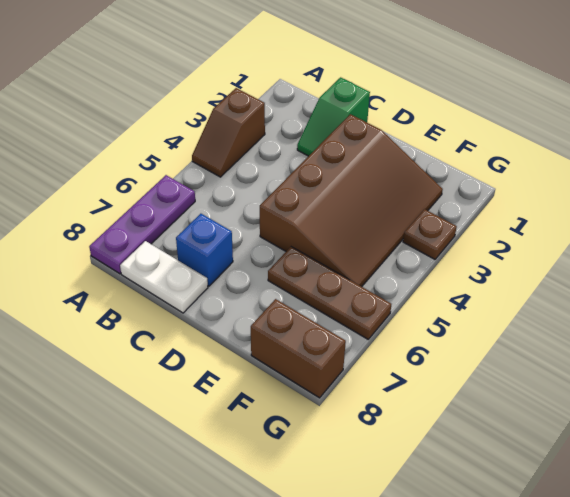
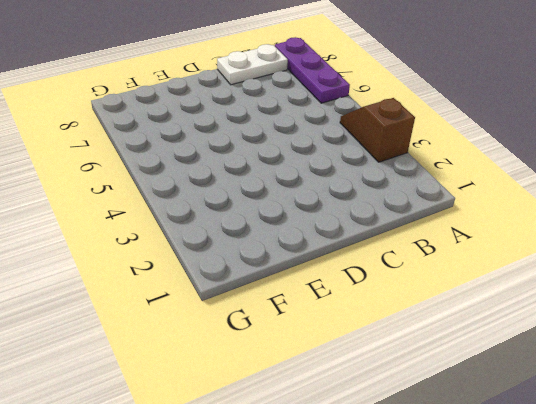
none -> green slope C1:C2 level 1 top 1
none -> blue brick C7 level 1

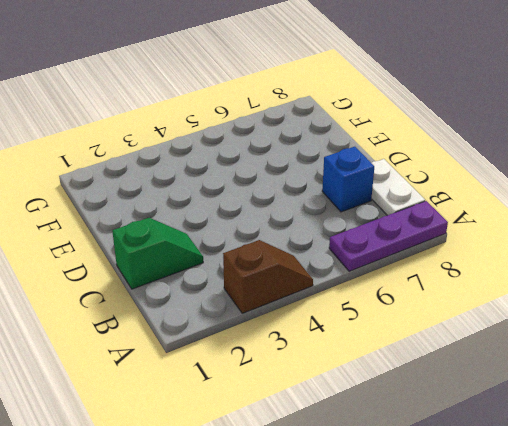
none -> brown slope D2:F5 level 1 top D
none -> brown plate E6:G6 level 1

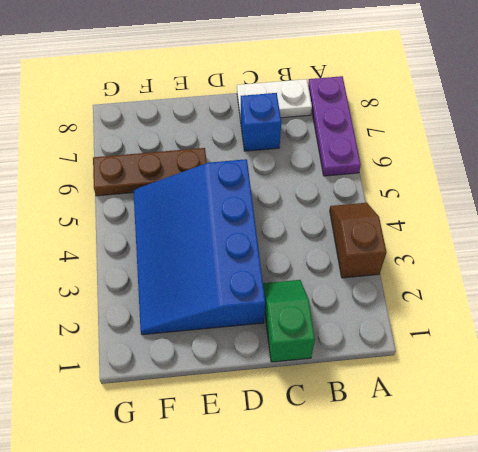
blue slope D2:F5 level 1 top D -> brown slope D2:F5 level 1 top D
none -> brown brick F8:G8 level 1
none -> brown plate G3 level 1

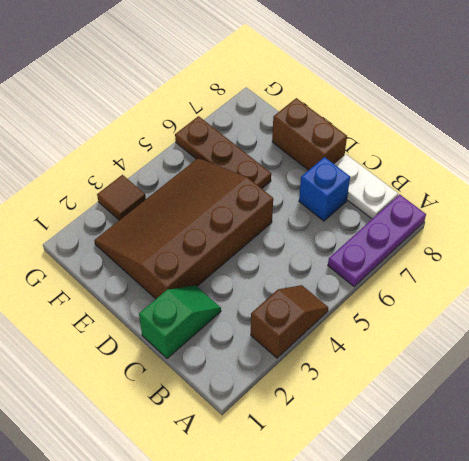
brown brick D8:E8 level 1 -> brown brick F8:G8 level 1
brown tile G3 level 1 -> brown plate G3 level 1

